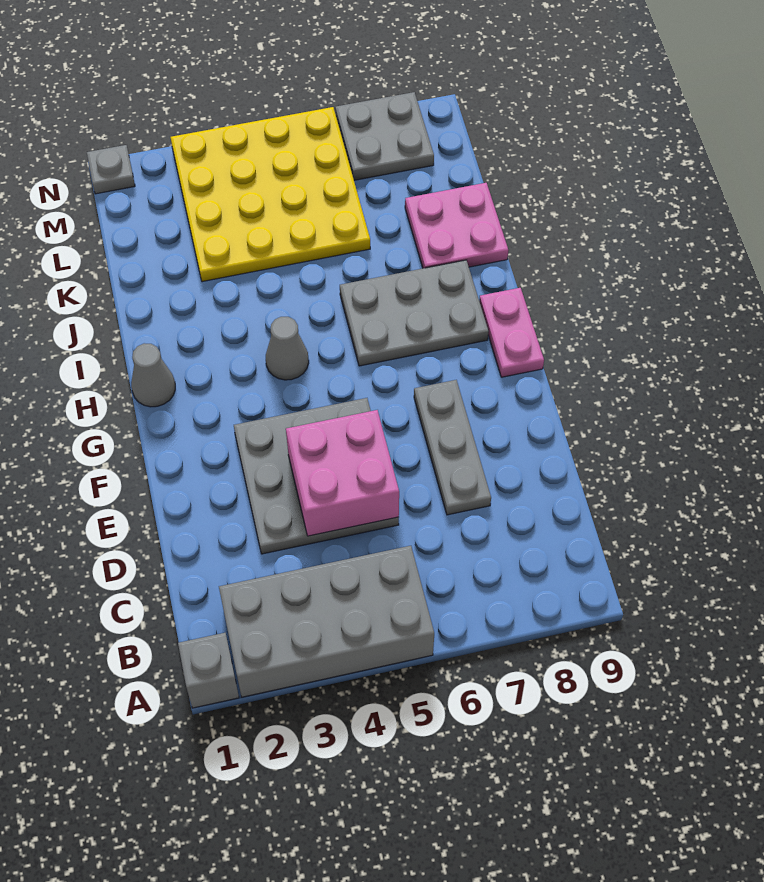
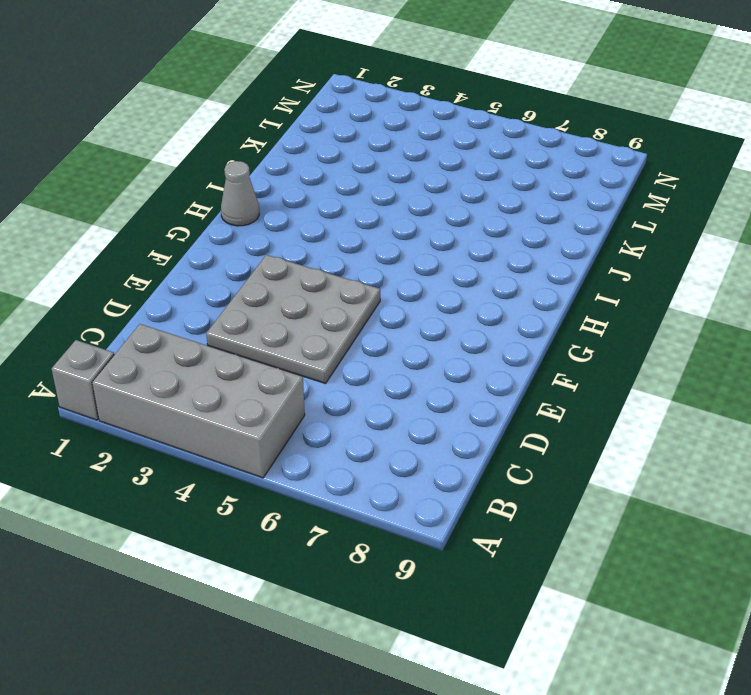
none -> grey plate D7:F7 level 1
none -> pink plate G9:H9 level 1
none -> grey cone H4 level 1

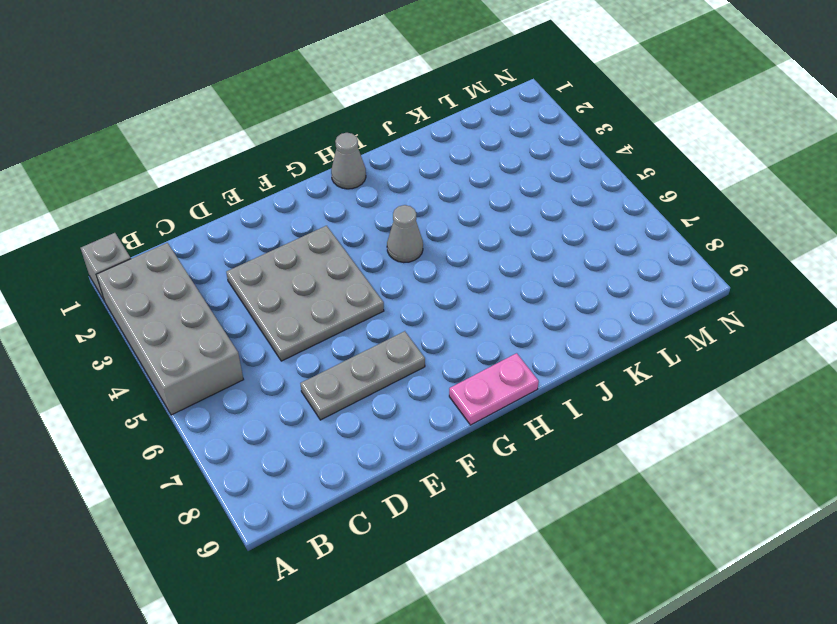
none -> grey plate H6:I8 level 1
none -> pink plate J8:K9 level 1
none -> yellow plate K3:N6 level 1

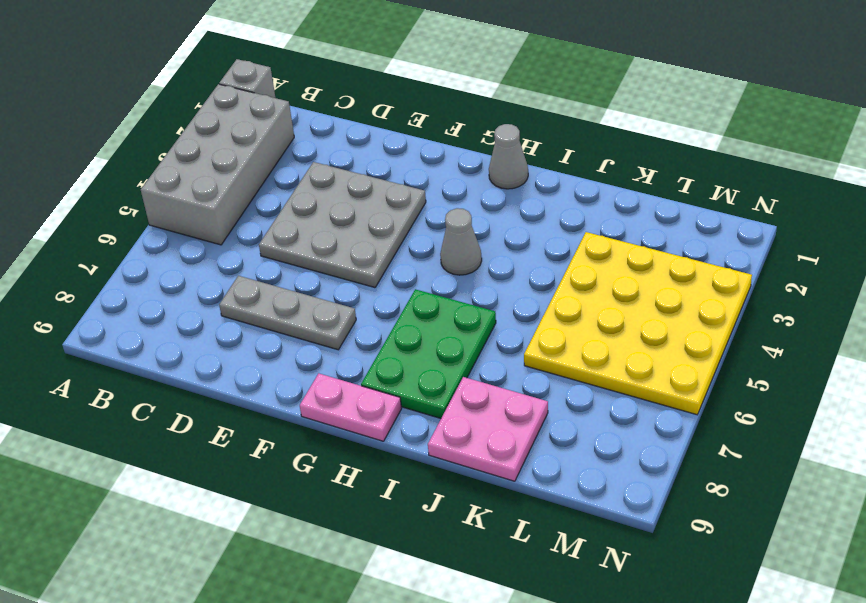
green plate H6:I8 level 1 -> grey plate H6:I8 level 1
none -> grey plate M7:N8 level 1
none -> grey plate N1 level 1
none -> pink brick D4:E5 level 2

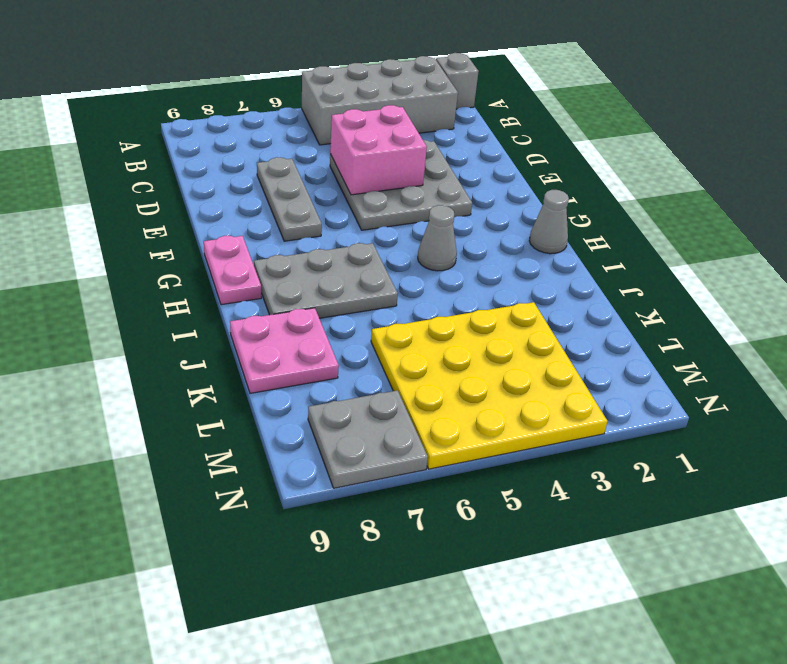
none -> grey plate N1 level 1

